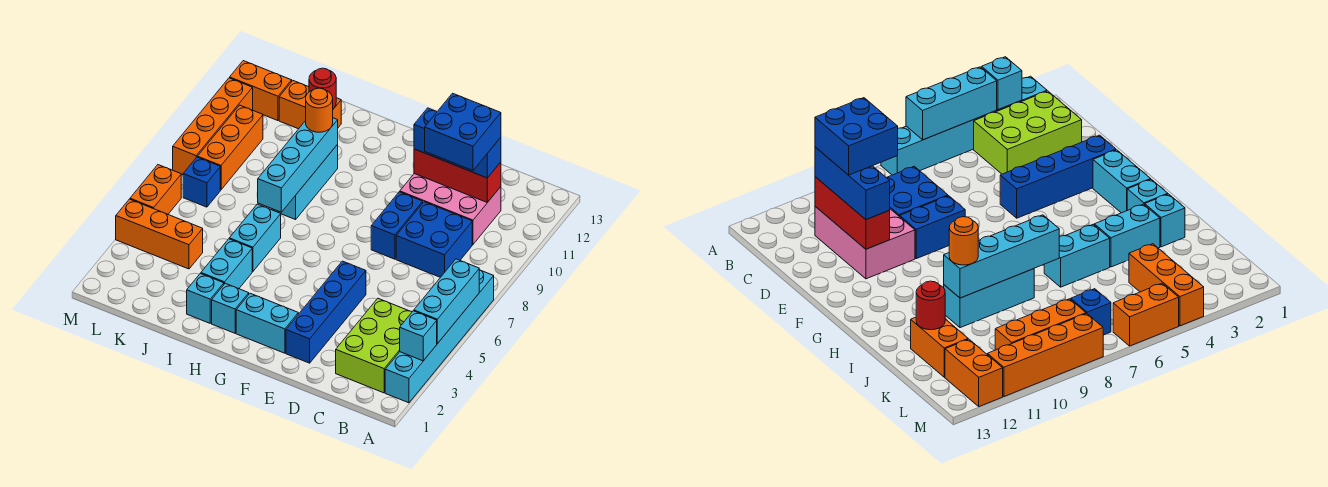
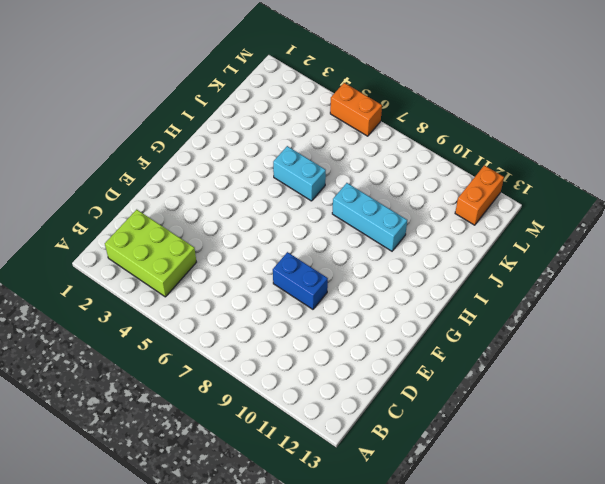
none -> cyan brick A2:A7 level 1
none -> blue brick C8:D9 level 1
none -> pink brick C10:E11 level 1

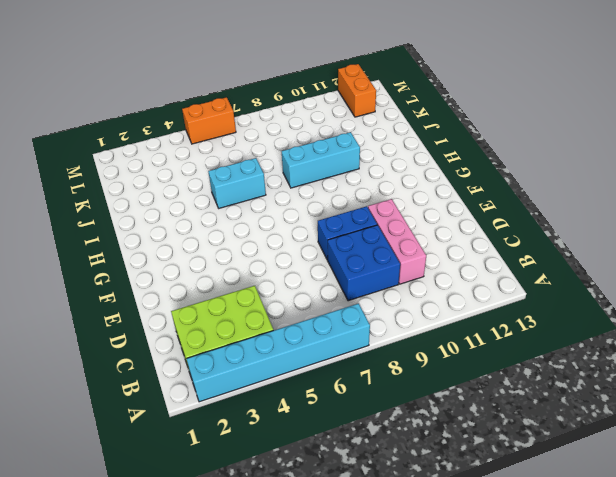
pink brick C10:E10 level 1 -> pink brick C10:E11 level 1
none -> blue brick E2:E5 level 1
none -> cyan brick F2:G2 level 1
none -> cyan brick H2 level 1

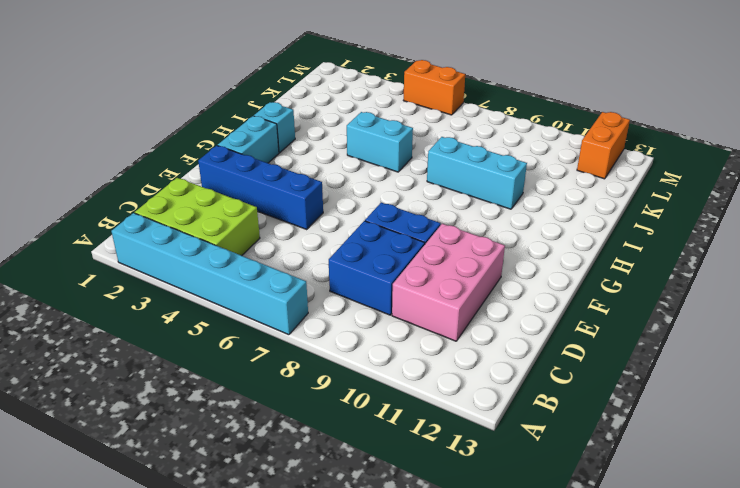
none -> cyan brick I2 level 1
none -> cyan brick I3:I4 level 1
none -> orange brick J12:K12 level 1

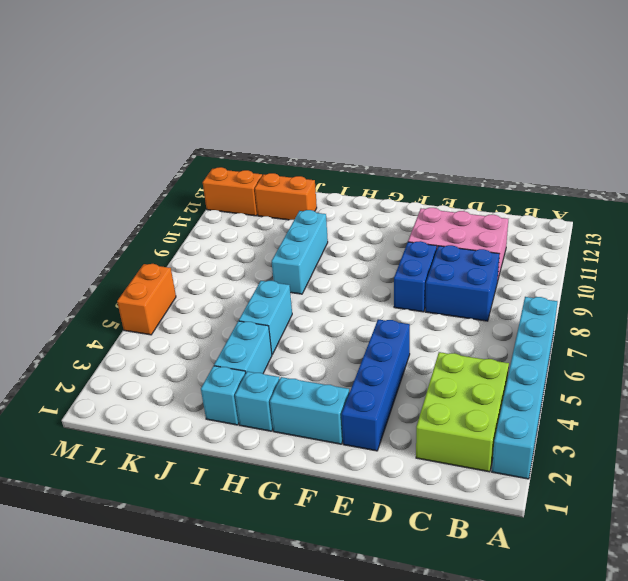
none -> orange brick K4:M4 level 1
none -> blue brick L7 level 1
none -> orange brick L8:L10 level 1

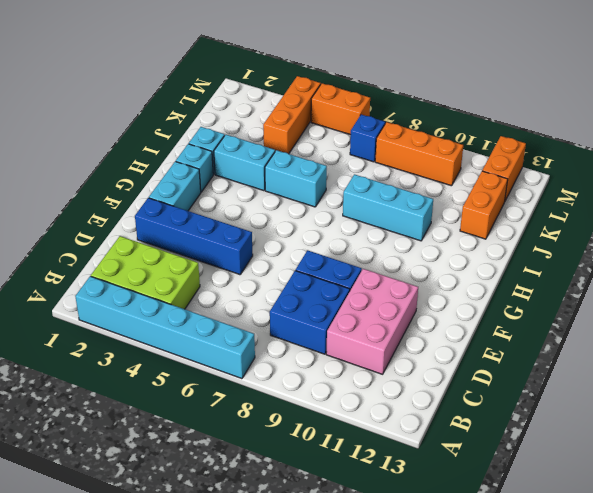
none -> orange brick M8:M11 level 1
none -> cyan brick A3 level 2
none -> cyan brick A4:A6 level 2

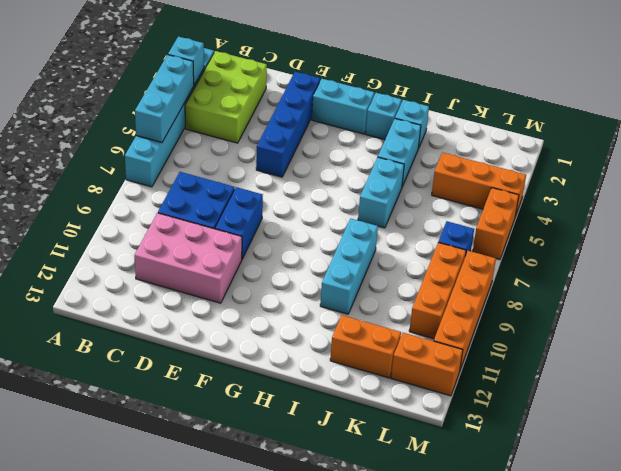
none -> red brick C11:E11 level 2
none -> cyan brick I7:I10 level 2
none -> red round brick J12 level 2

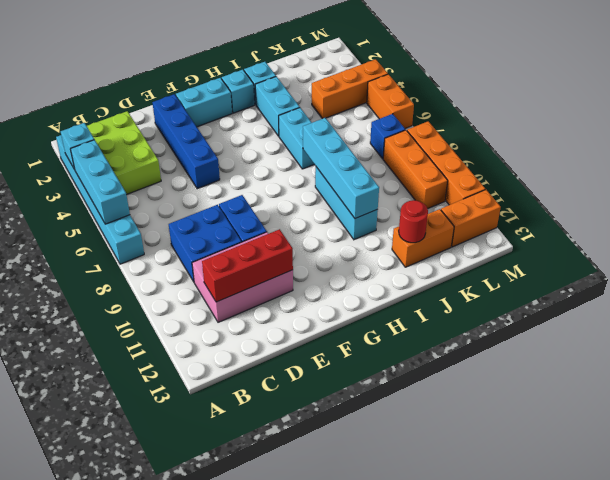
none -> blue brick C11:E11 level 3
none -> orange round brick I10 level 3
none -> blue brick C10:D11 level 4

